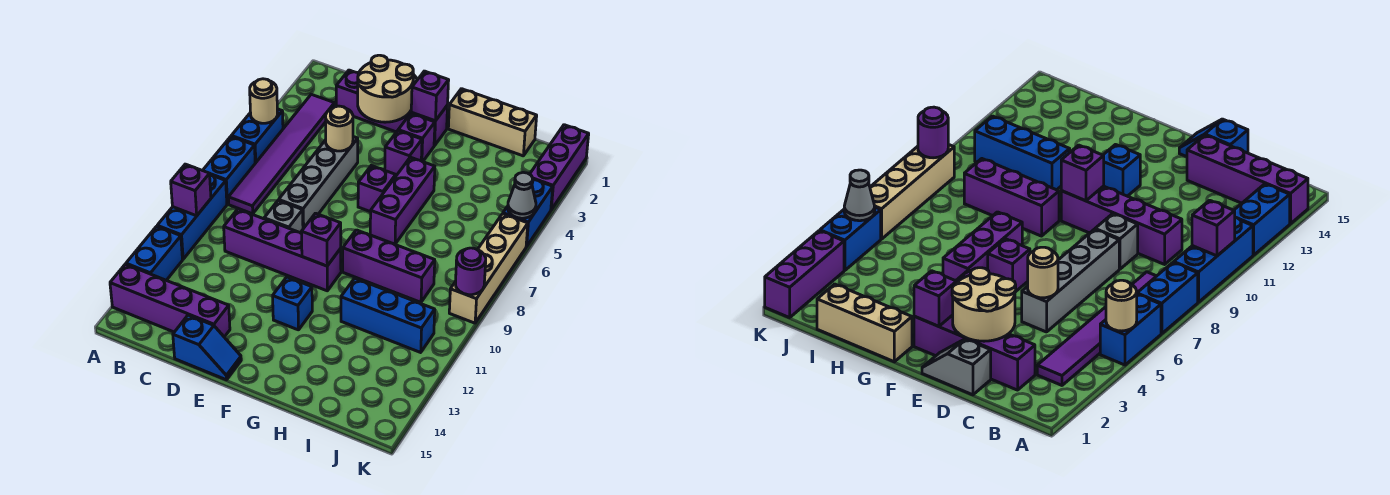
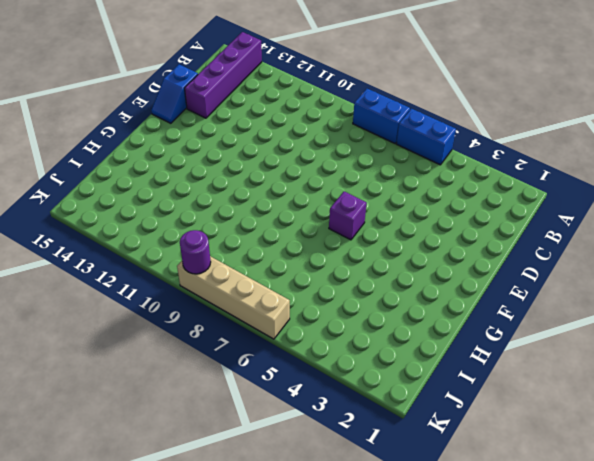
none -> blue brick A9:A11 level 1
none -> blue brick A12:A13 level 1
none -> purple tile B3:B8 level 1
none -> purple brick C2:F2 level 1

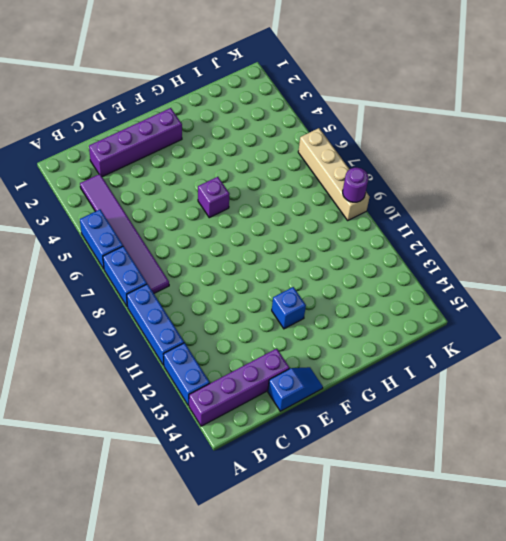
none -> purple brick C10:F10 level 1
none -> grey slope D1:E1 level 1 top D
none -> grey brick D5:D8 level 1
none -> grey brick D9 level 1

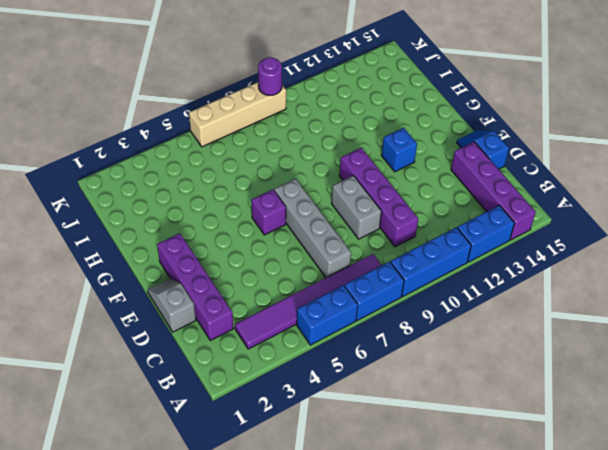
grey brick C7:F7 level 1 -> grey brick D5:D8 level 1
grey brick D9:E9 level 1 -> grey brick D9 level 1
none -> purple brick F3 level 1
none -> purple brick F4 level 1
none -> tan brick G1:I1 level 1
none -> purple brick G5:G7 level 1

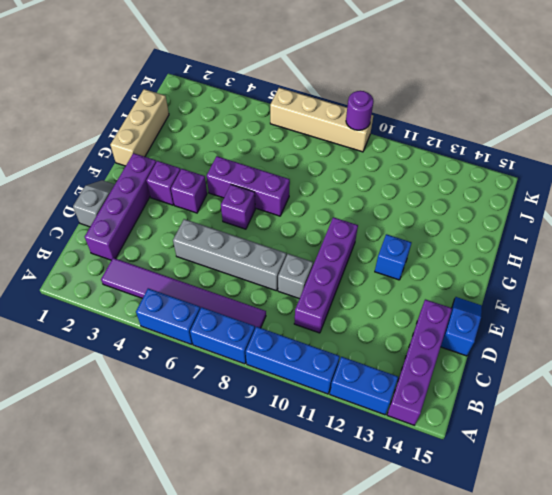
none -> purple brick G9:I9 level 1
none -> blue brick H11:J11 level 1
none -> purple brick K1:K3 level 1
none -> blue brick K4:K5 level 1

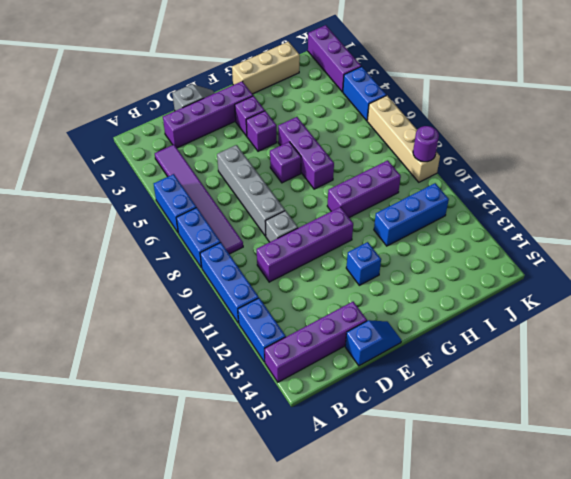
none -> tan round brick A5 level 2
none -> purple brick A10 level 2
none -> tan round brick D2:E3 level 2
none -> tan round brick D5 level 2

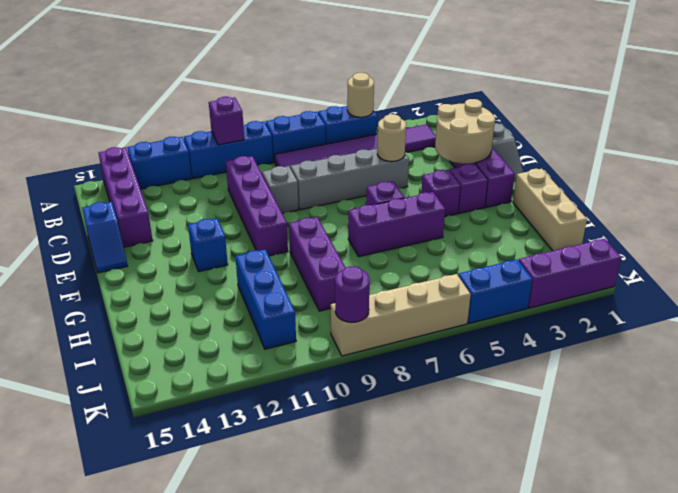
none -> purple brick F2 level 2
none -> purple brick F10 level 2
none -> grey cone K5 level 2

